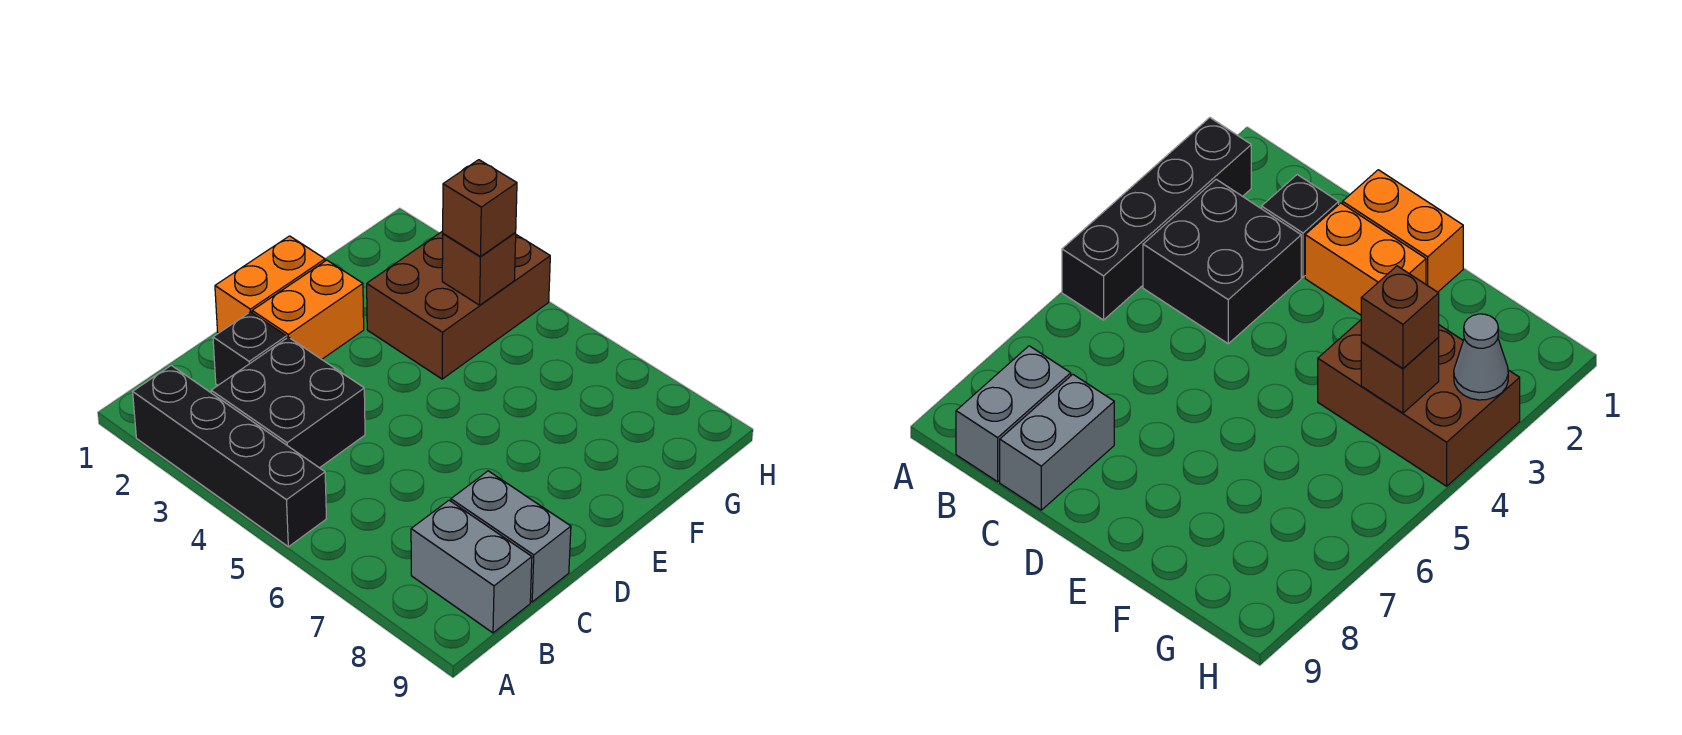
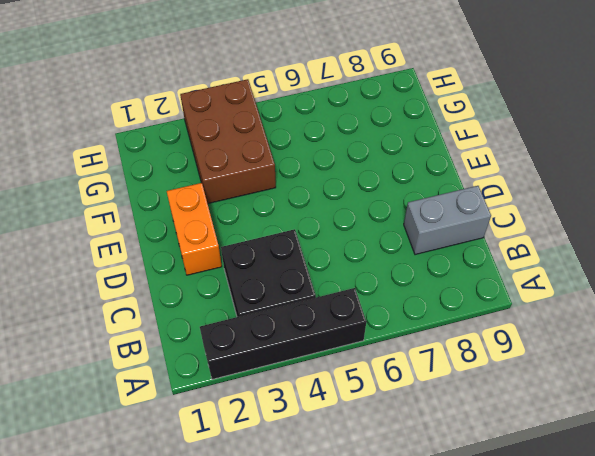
none -> grey brick B8:B9 level 1
none -> black brick C2 level 1

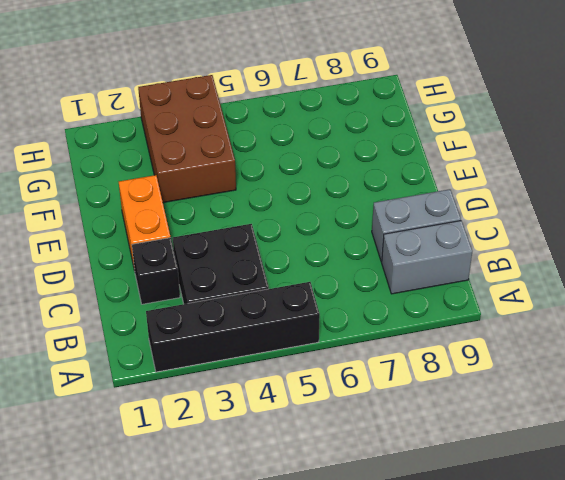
none -> orange brick D1:E1 level 1
none -> brown brick G4 level 2

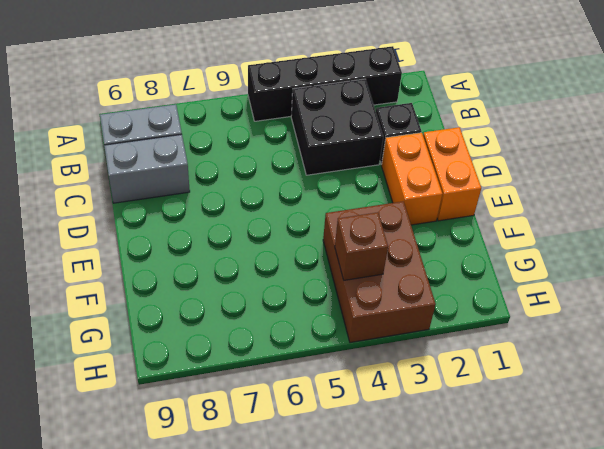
none -> grey cone H3 level 2
none -> brown brick G4 level 3

